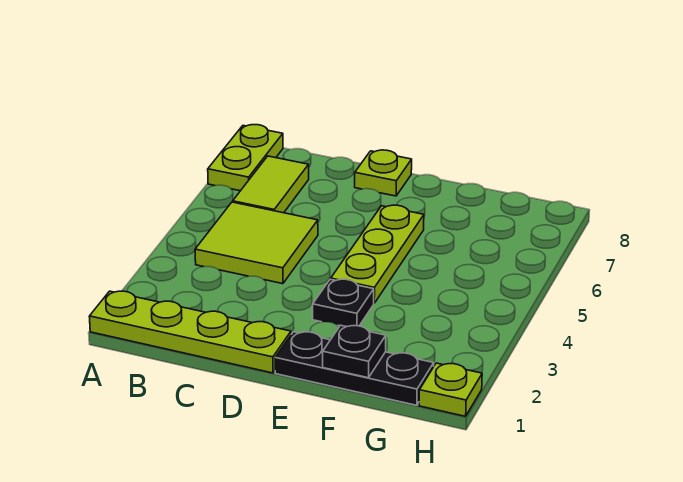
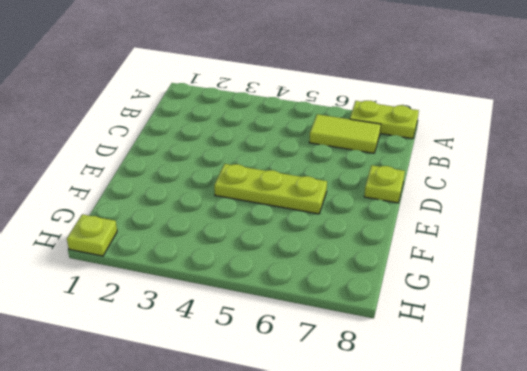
none -> lime plate A1:D1 level 1
none -> lime tile B4:C5 level 1

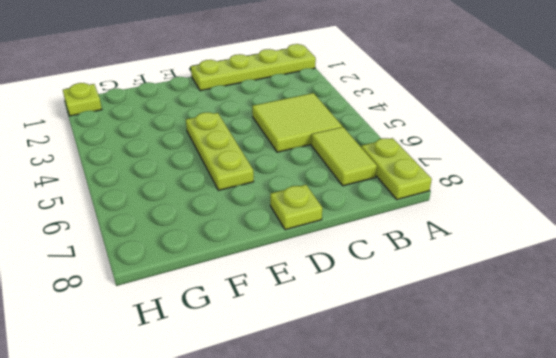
none -> black plate E1:G1 level 1
none -> black plate E3 level 1

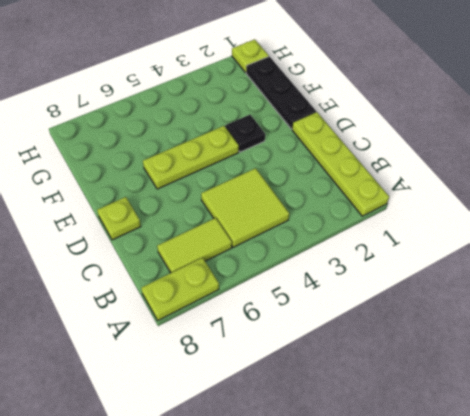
none -> black plate F1 level 2

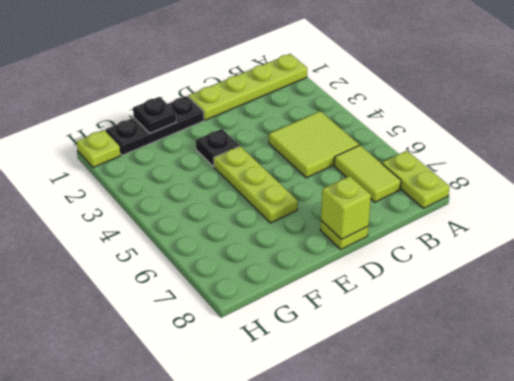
lime brick D8 level 2 -> none

